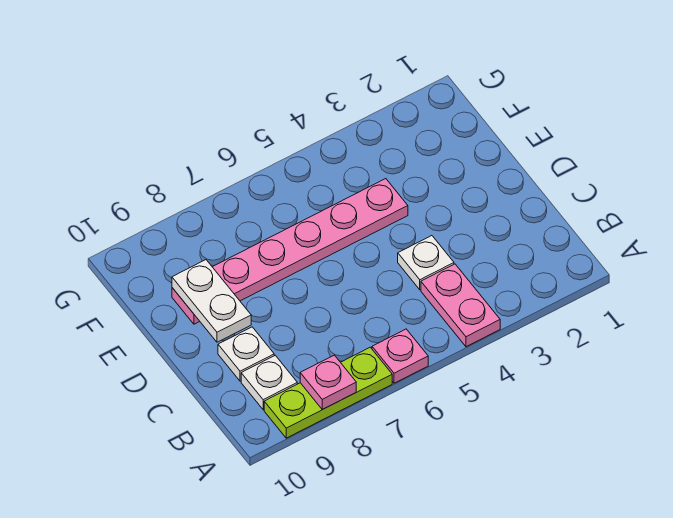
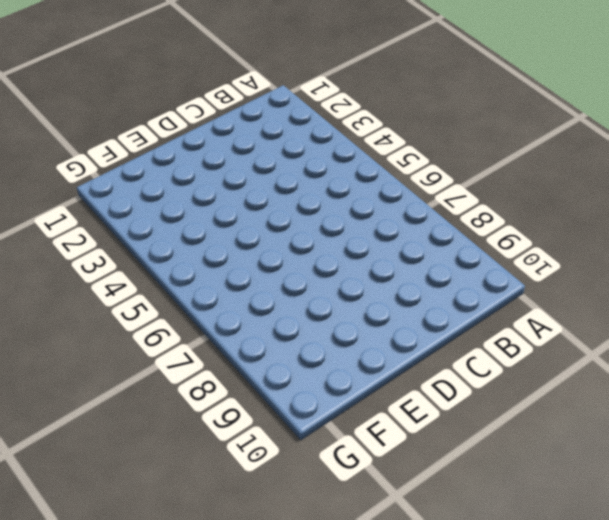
none -> pink plate A4:B4 level 1
none -> pink plate A6 level 1

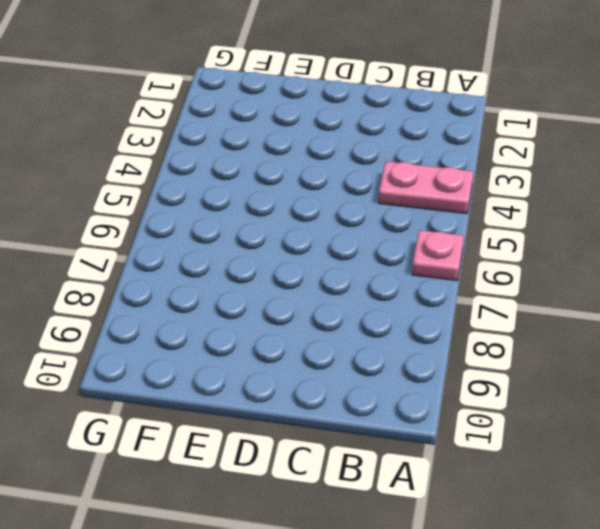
none -> lime plate A7:A9 level 1
none -> white plate B9 level 1

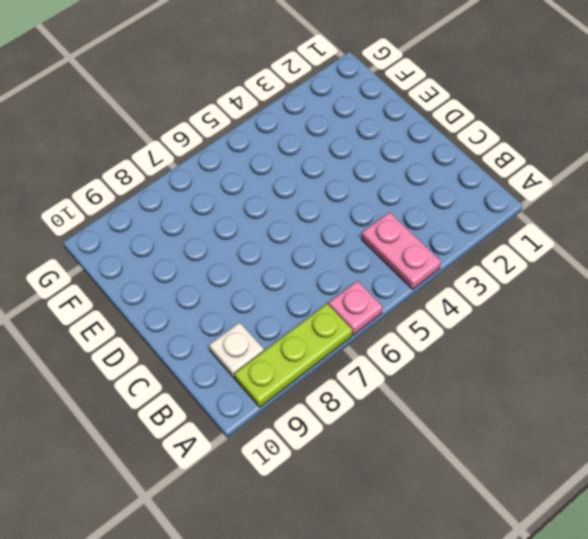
none -> white plate C4 level 1
none -> white plate C9 level 1

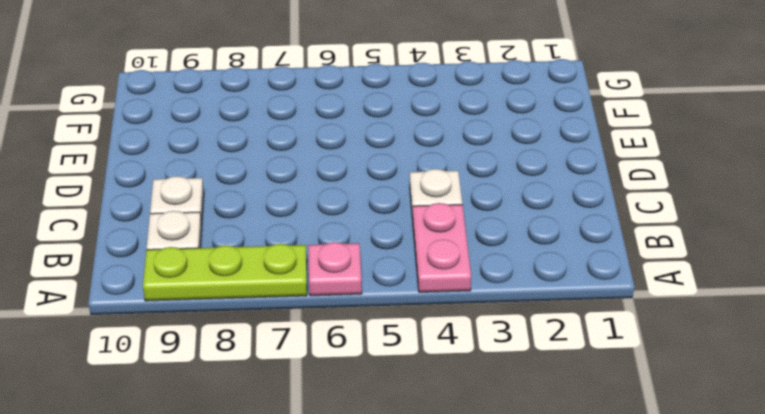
none -> pink plate E4:E9 level 1
none -> pink plate A8 level 2

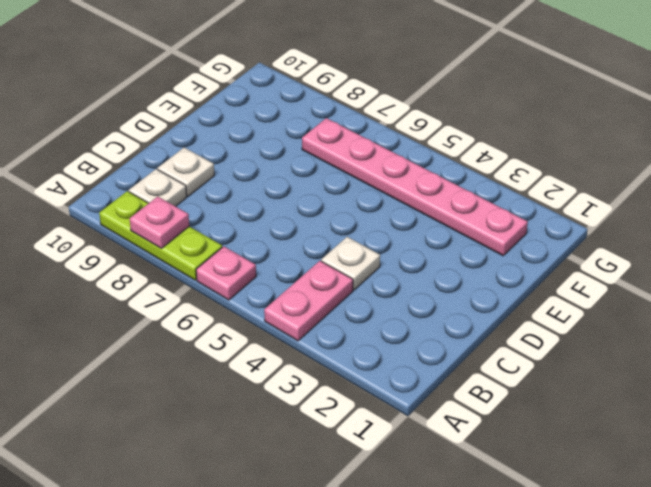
pink plate F2:F7 level 1 -> pink plate E4:E9 level 1
none -> white plate D9:E9 level 2

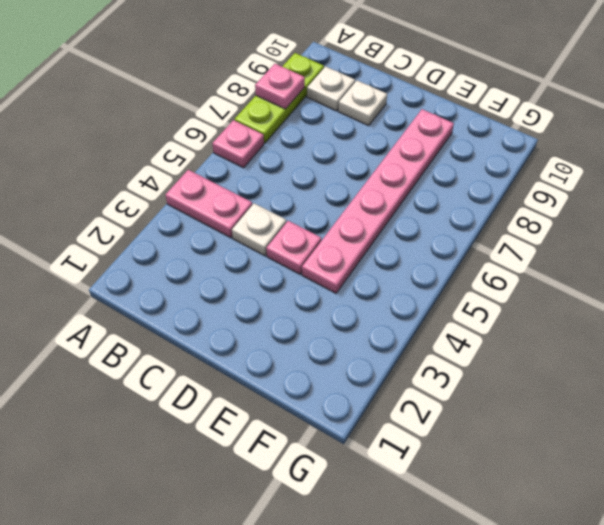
pink plate D4 level 1 -> none
none -> white plate D9:E9 level 2

